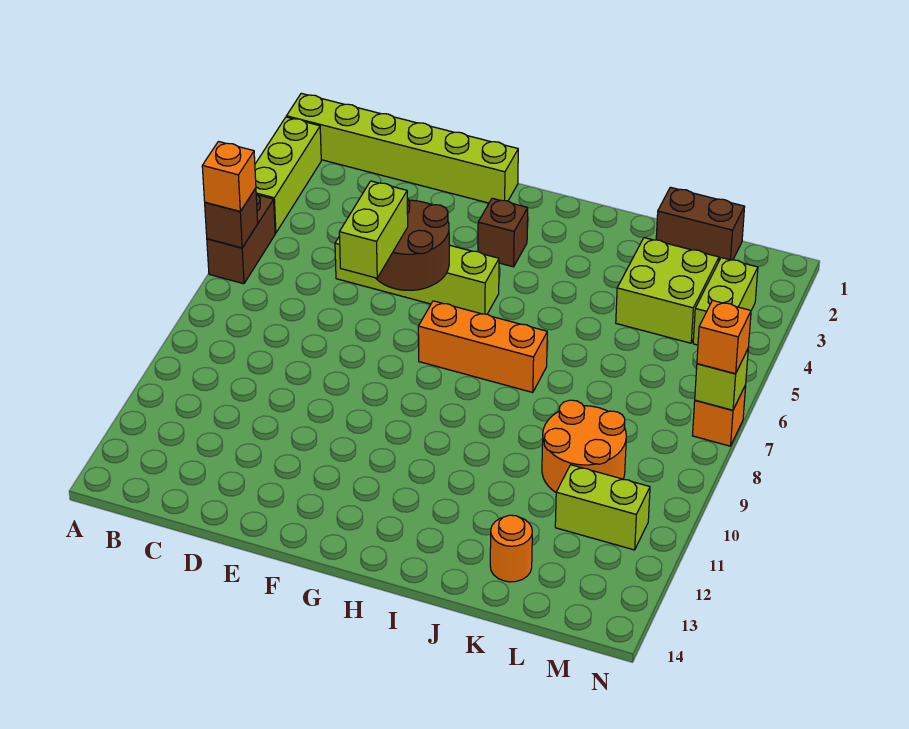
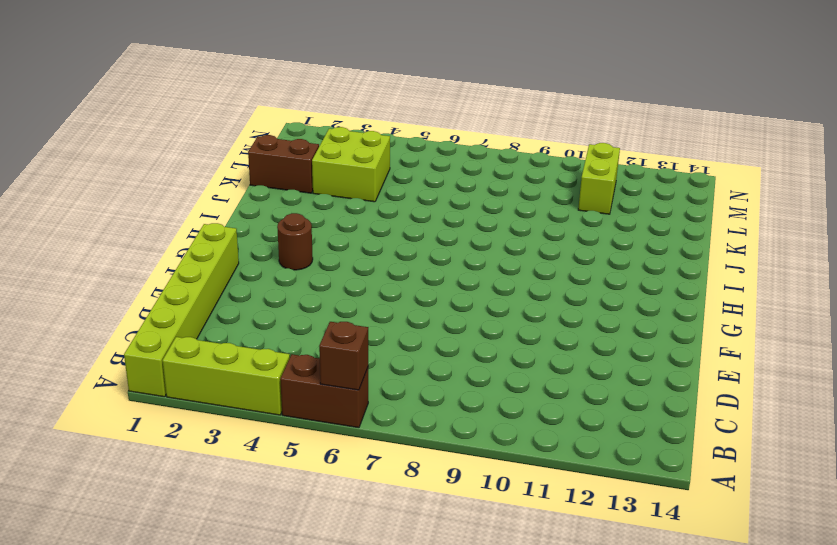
brown round brick G3 level 1 -> brown brick G3 level 1
brown brick K1:K2 level 1 -> brown brick K1:L1 level 1
none -> lime brick D5:G5 level 1
none -> orange brick G7:I7 level 1
none -> orange round brick K9:L10 level 1

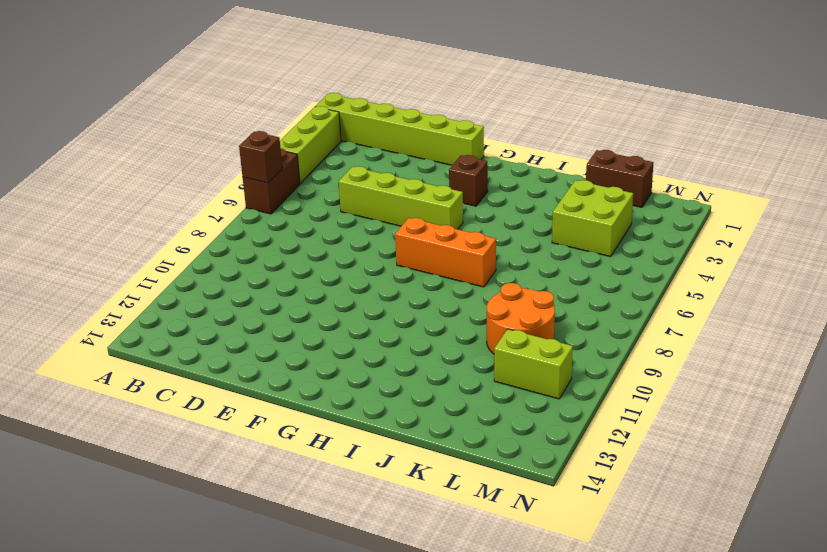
none -> orange round brick K13 level 1
none -> lime brick M3:M4 level 1
none -> orange brick N7 level 1

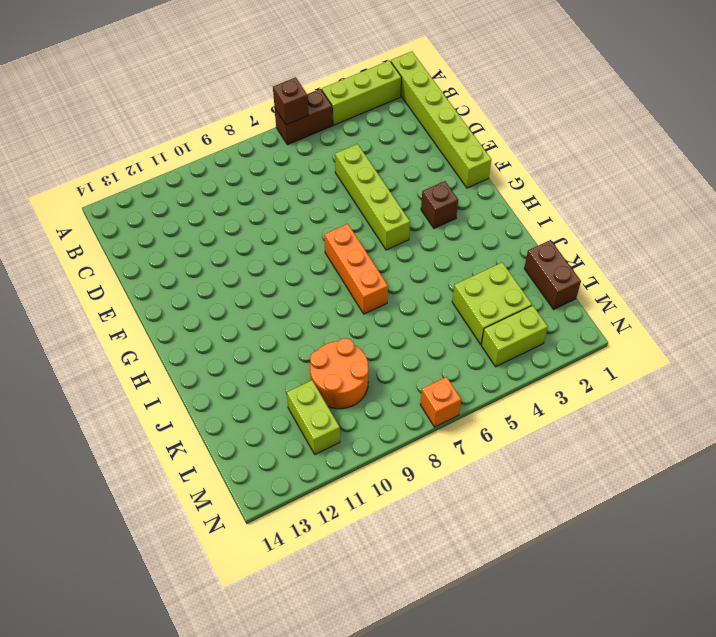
none -> orange round brick K13 level 1
none -> brown round brick E5:F6 level 2
none -> lime brick N7 level 2

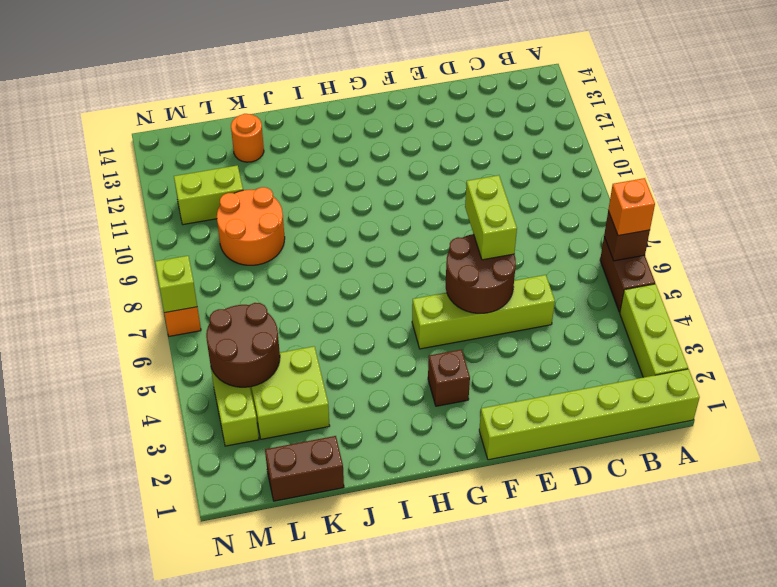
brown round brick L4:M5 level 2 -> none
none -> orange brick G7:I7 level 1
none -> orange brick N7 level 3

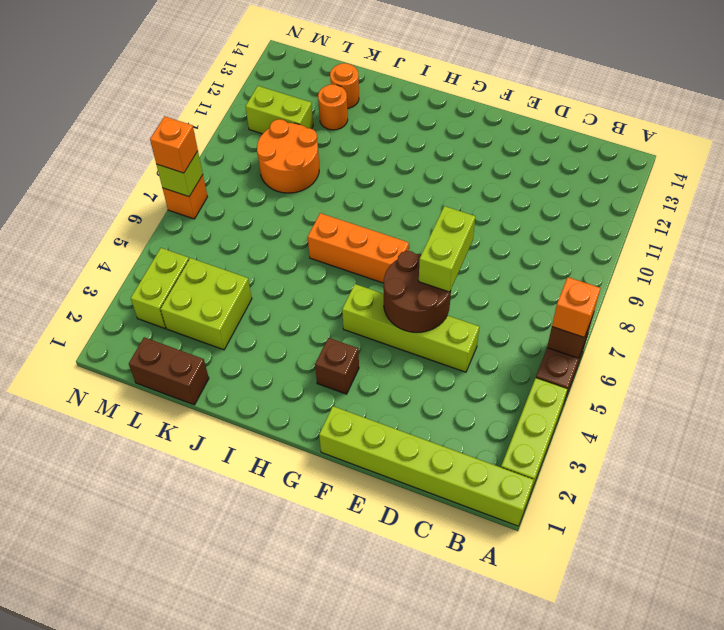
orange round brick K12 level 1 -> none

